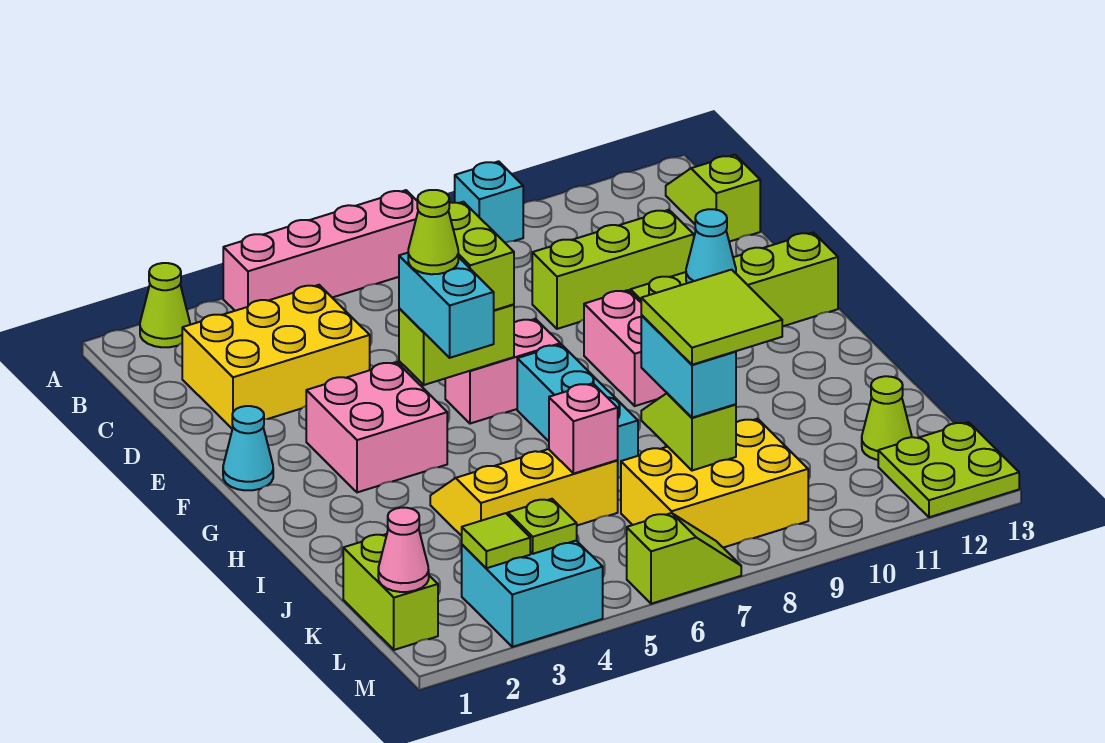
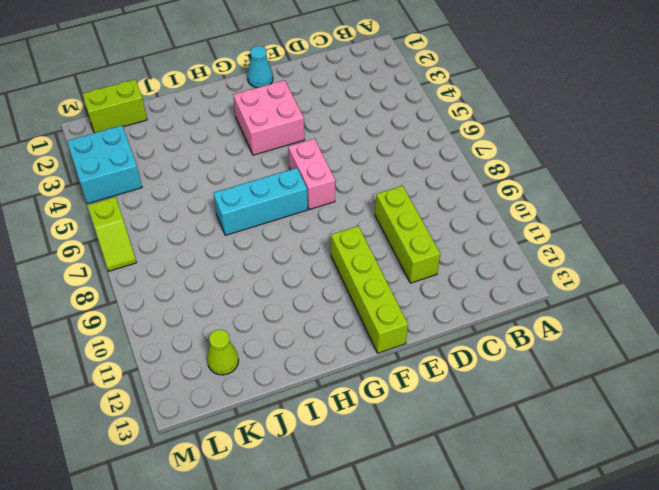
none -> lime cone A2 level 1
none -> pink brick A4:A7 level 1
none -> cyan brick A9 level 1
none -> lime slope B13:C13 level 1 top C

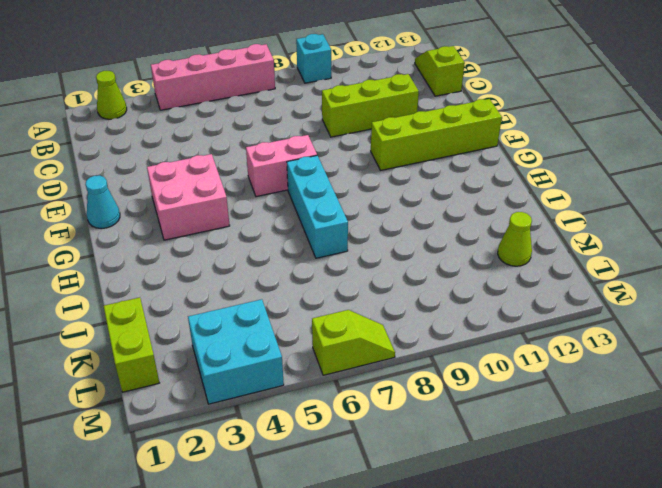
none -> yellow brick C2:D4 level 1
none -> pink brick F9:G9 level 1
none -> yellow slope I4:J6 level 1 top J
none -> yellow brick K7:L9 level 1

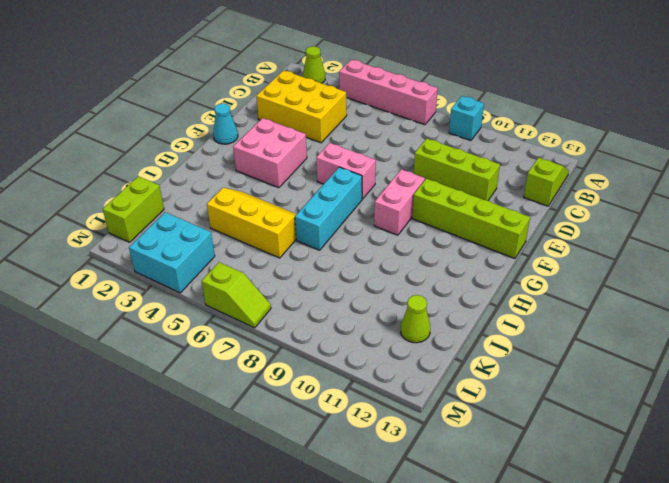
none -> yellow brick K7:L9 level 1
none -> lime plate L12:M13 level 1
none -> lime brick F5:F6 level 2
none -> cyan cone F11 level 2

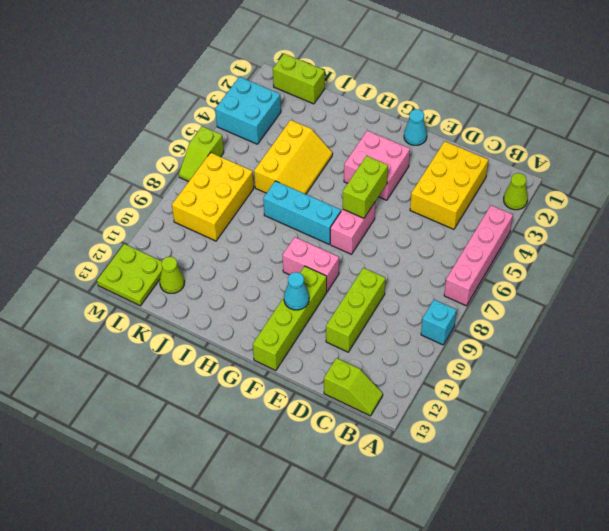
none -> pink brick J6 level 2
none -> lime slope J8:K8 level 2 top K
none -> pink cone L1 level 2
none -> lime tile L3 level 2

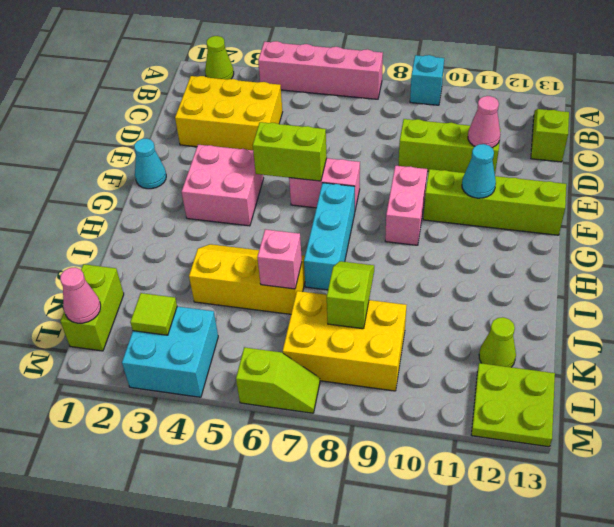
pink cone D11 level 2 -> none
none -> lime plate L4 level 2
none -> lime brick E6:F6 level 3
none -> cyan brick F5:G5 level 3
none -> cyan brick J8:K8 level 3

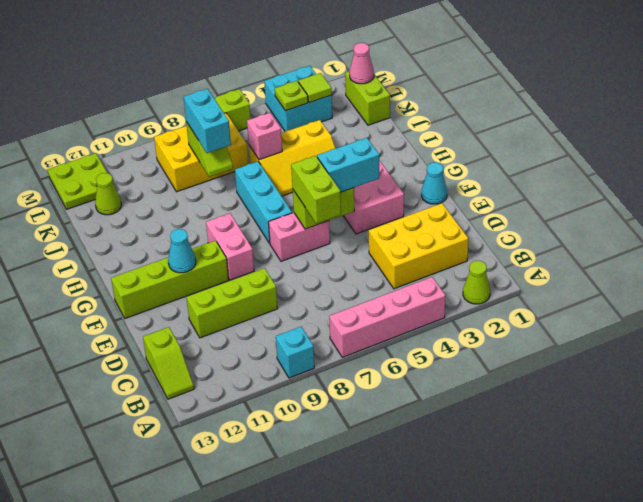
cyan brick F4:F5 level 3 -> cyan brick F5:G5 level 3
none -> lime cone F5 level 4
none -> lime tile J8:K9 level 4

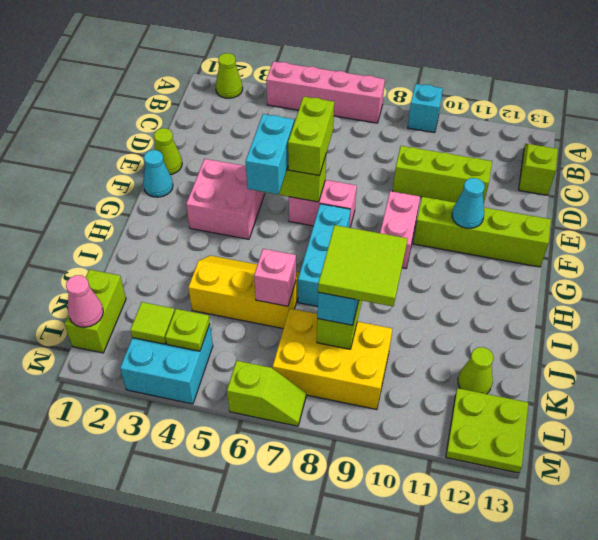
lime cone E1 level 1 -> lime cone F5 level 4
none -> yellow brick C2:D4 level 1

